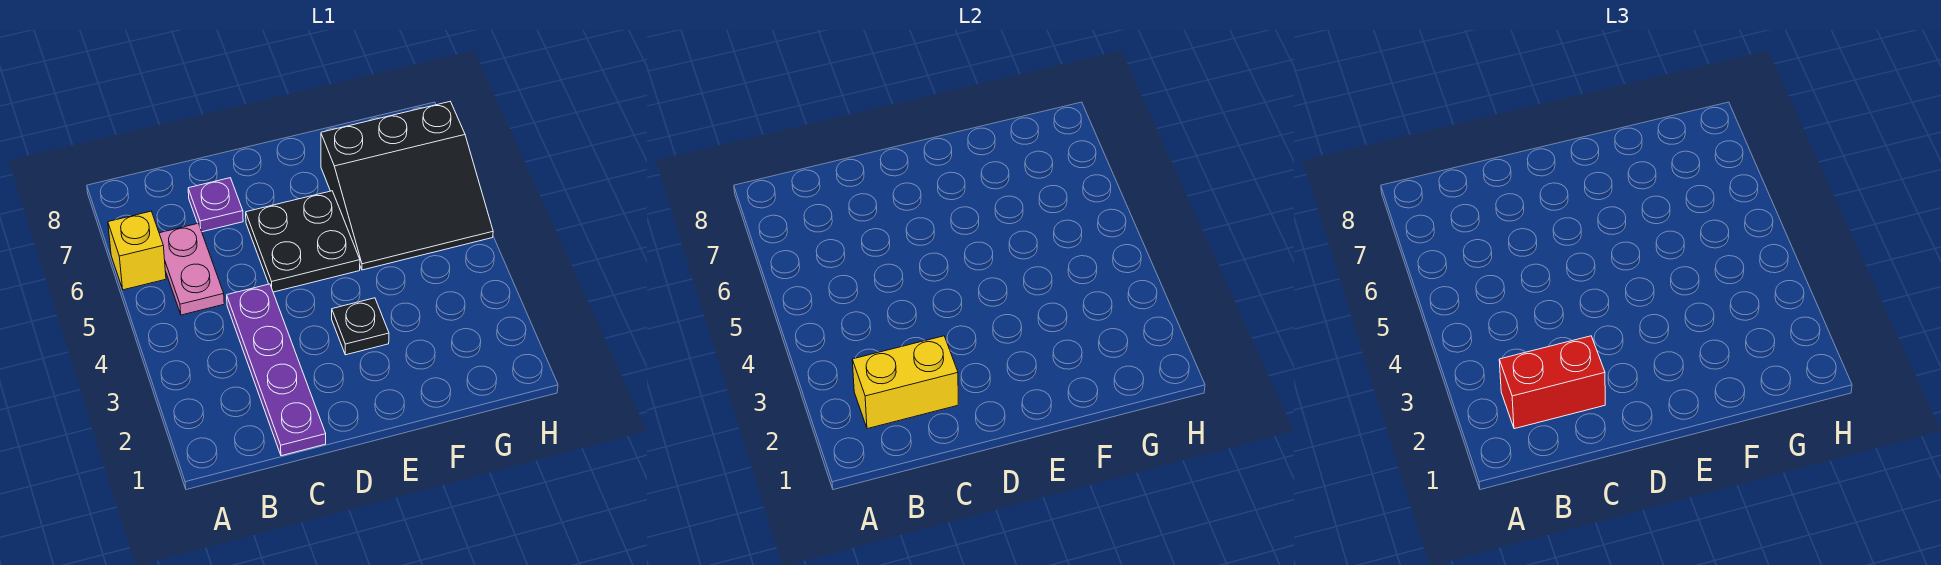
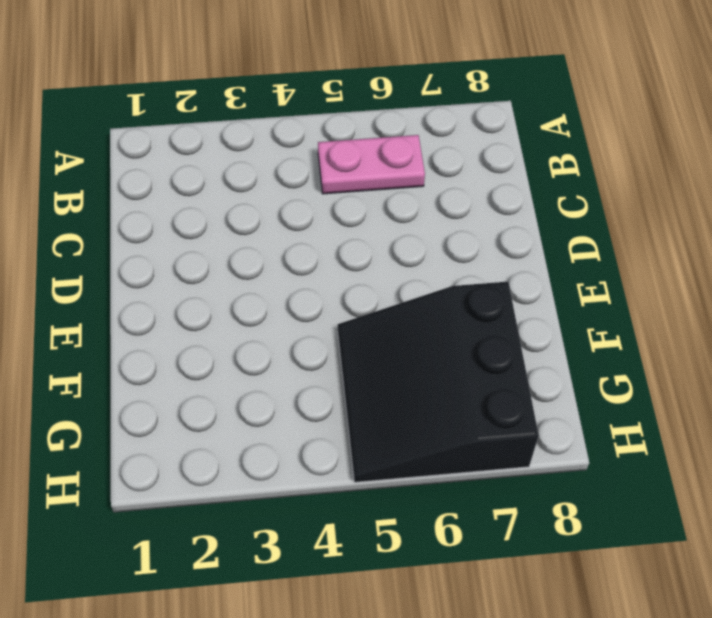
none -> yellow brick A6 level 1
none -> purple plate C1:C4 level 1

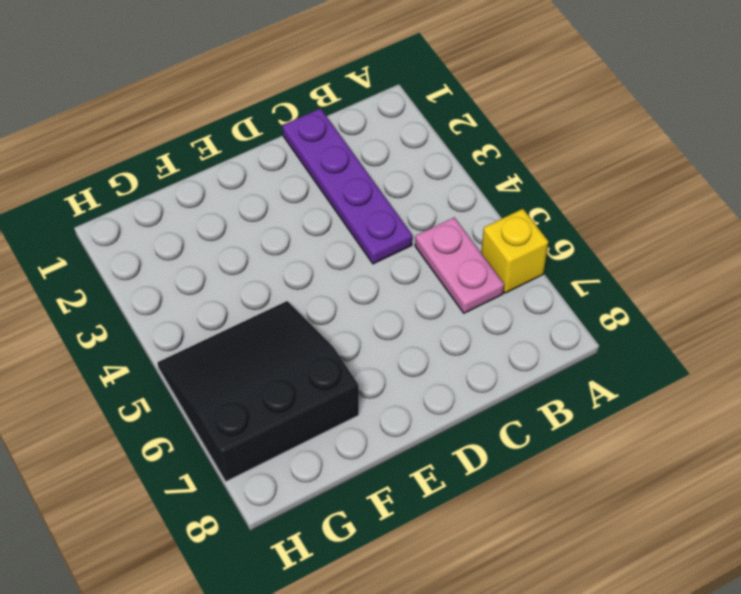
none -> purple plate C7 level 1
none -> black plate D5:E6 level 1

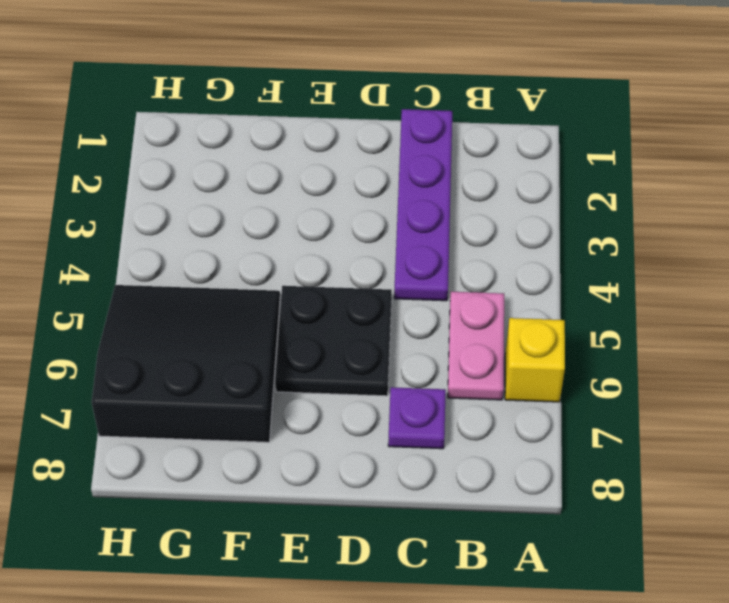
none -> black plate E3 level 1
none -> yellow brick B2:C2 level 2

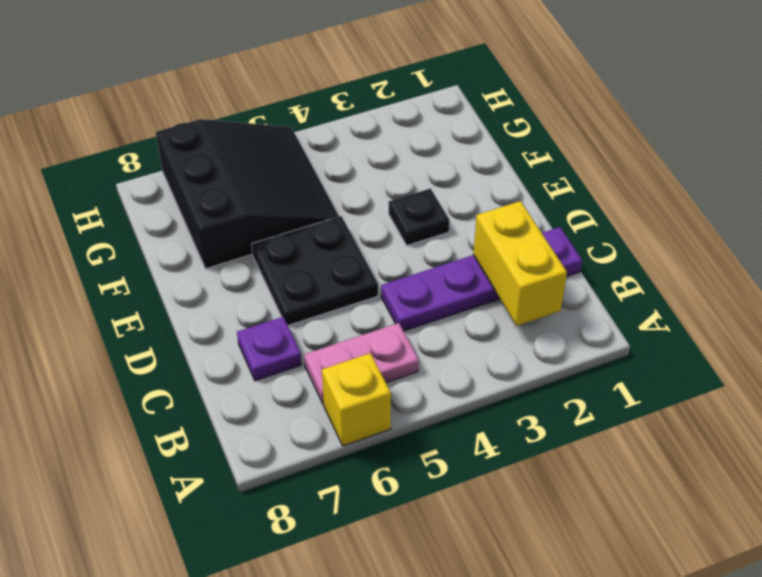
none -> red brick B2:C2 level 3

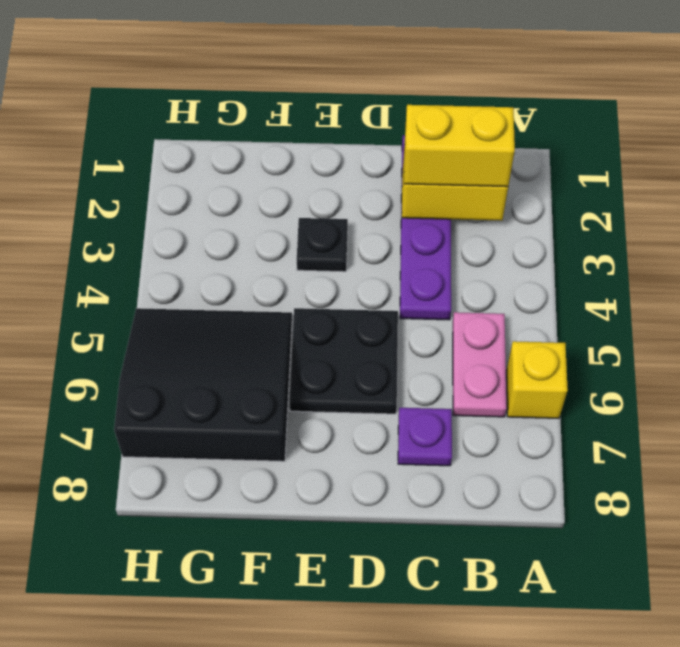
yellow brick B2:C2 level 3 -> red brick B2:C2 level 3

